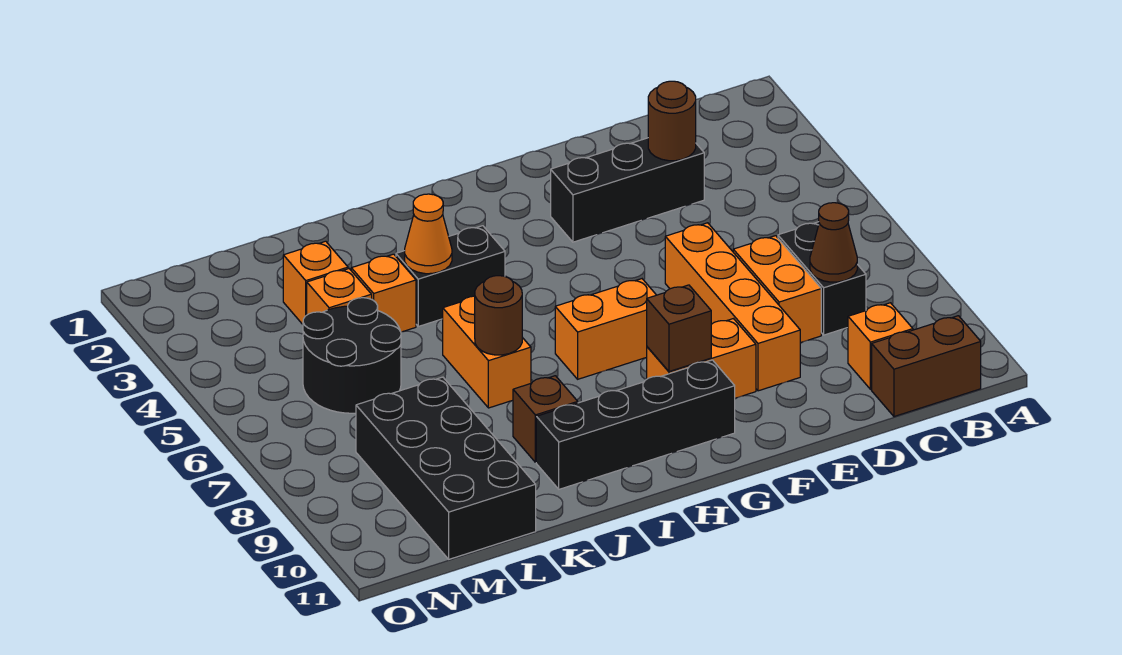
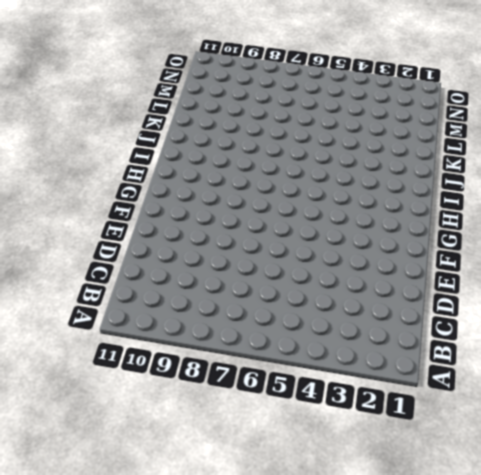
none -> brown brick B11:C11 level 1
none -> black brick C7:C8 level 1
none -> orange brick C10 level 1

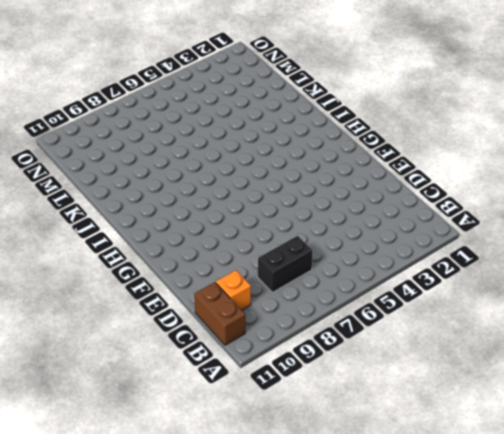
none -> black brick D3:F3 level 1
none -> orange brick D7:D8 level 1
none -> orange brick E6:E9 level 1

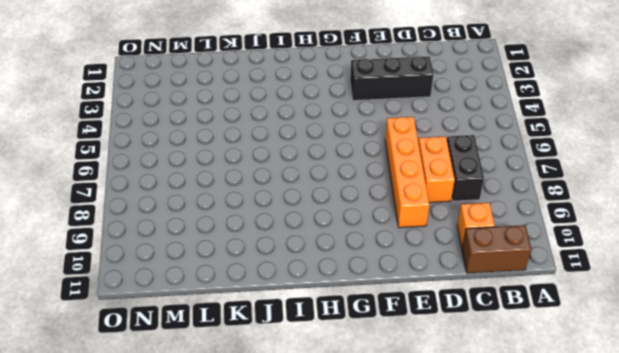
none -> orange brick F9:G9 level 1
none -> orange brick G7:H7 level 1
none -> black brick G10:J10 level 1

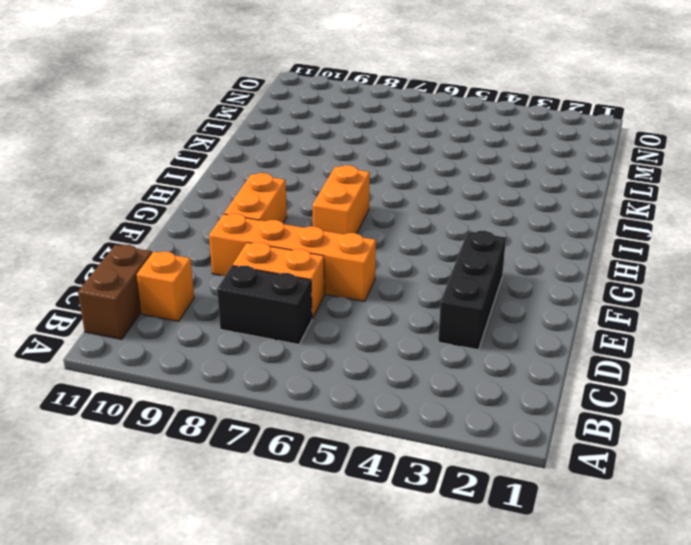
none -> black brick G10:J10 level 1
none -> black brick I4:J4 level 1
none -> orange brick J6:J7 level 1

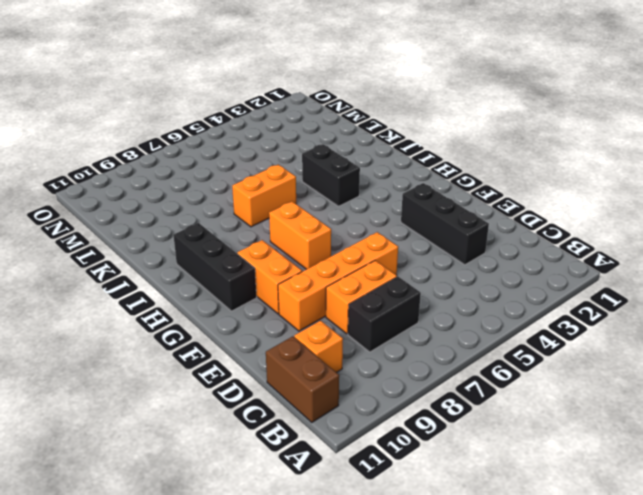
black brick G10:I10 level 1 -> black brick G10:J10 level 1
none -> brown brick J9 level 1
none -> orange brick K4 level 1
none -> orange brick L3 level 1

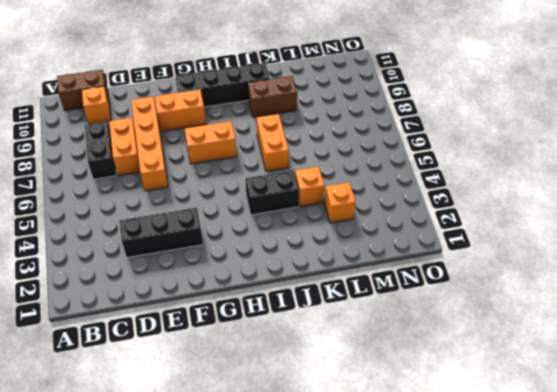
brown brick J9:K9 level 1 -> brown brick J9 level 1
none -> orange brick L4 level 1
none -> black round brick L5:M6 level 1
none -> black brick L8:M11 level 1

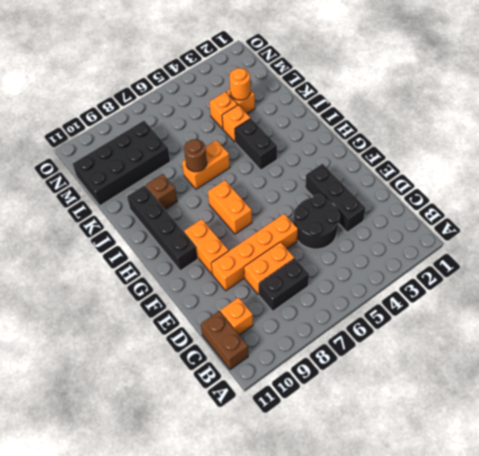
black round brick D4:E5 level 1 -> black round brick L5:M6 level 1
orange round brick L3 level 2 -> none
none -> brown cone C8 level 2
none -> brown round brick D3 level 2
none -> brown brick G9 level 2

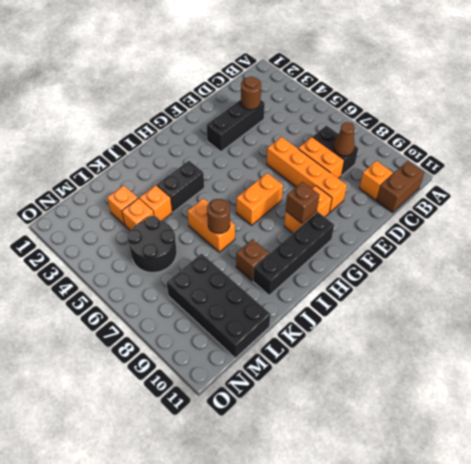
none -> orange cone J4 level 2

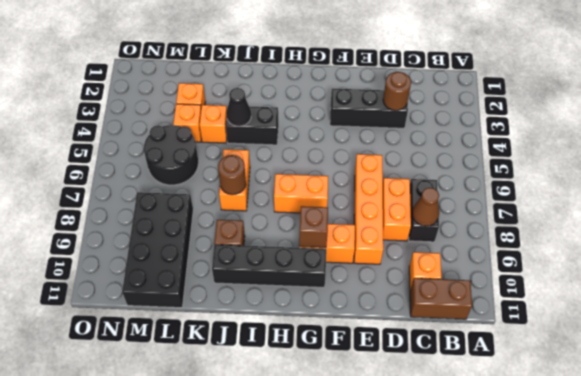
black cone J4 level 2 -> orange cone J4 level 2

